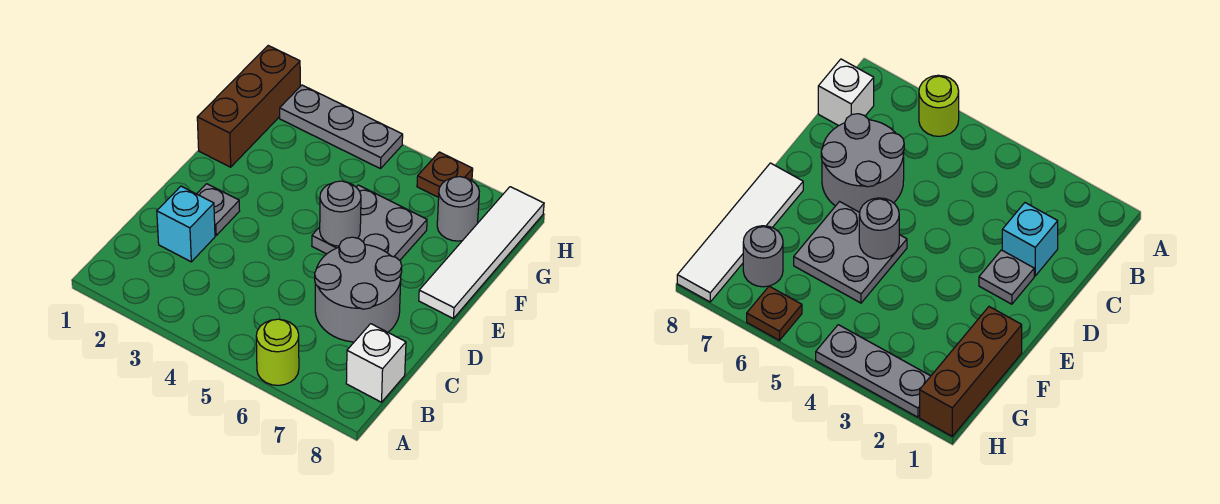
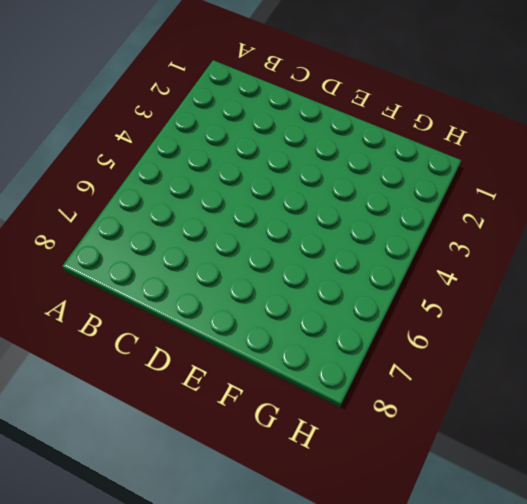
none -> lime round brick A6 level 1
none -> white brick B8 level 1
none -> cyan brick C2 level 1

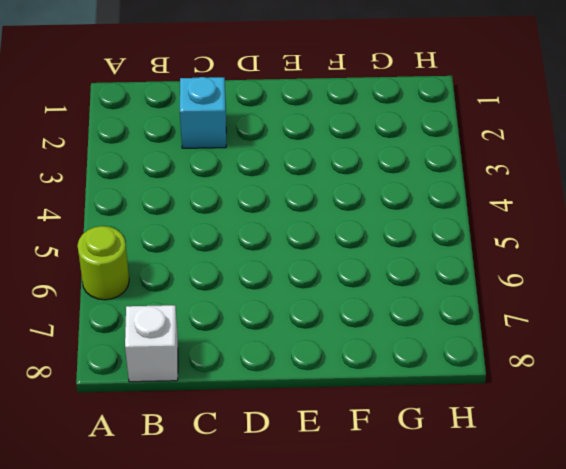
none -> grey round brick C6:D7 level 1
none -> grey plate D2 level 1
none -> grey plate E5:F6 level 1

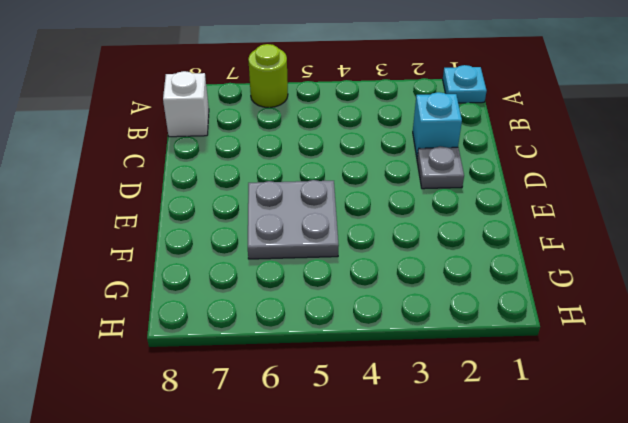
cyan plate A1 level 1 -> none
none -> grey round brick C6:D7 level 1
none -> white tile E8:H8 level 1
none -> brown brick F1:H1 level 1

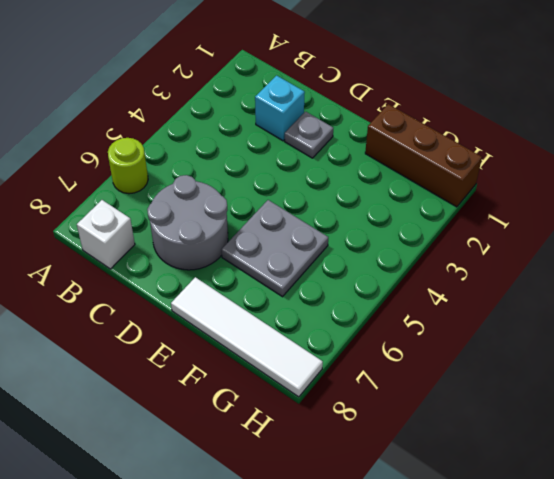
none -> grey round brick G7 level 1
none -> grey plate H2:H4 level 1
none -> brown plate H6 level 1

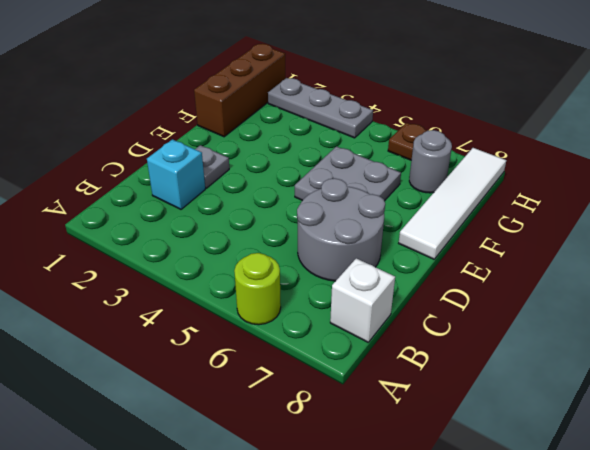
none -> grey round brick E5 level 2

